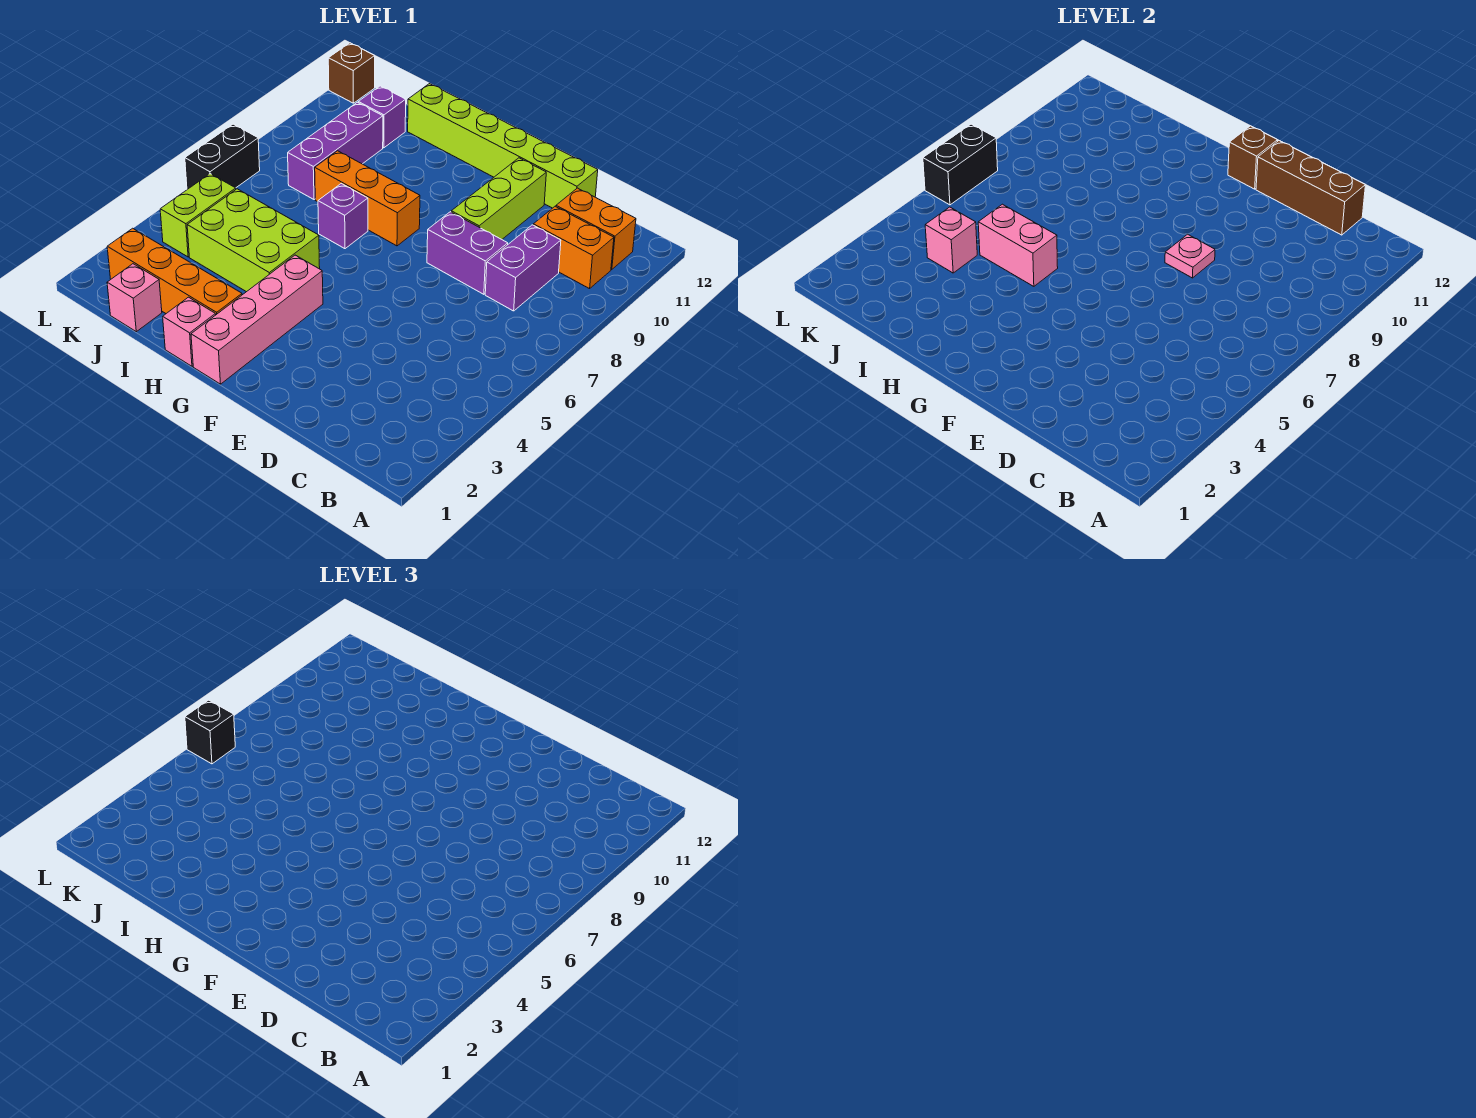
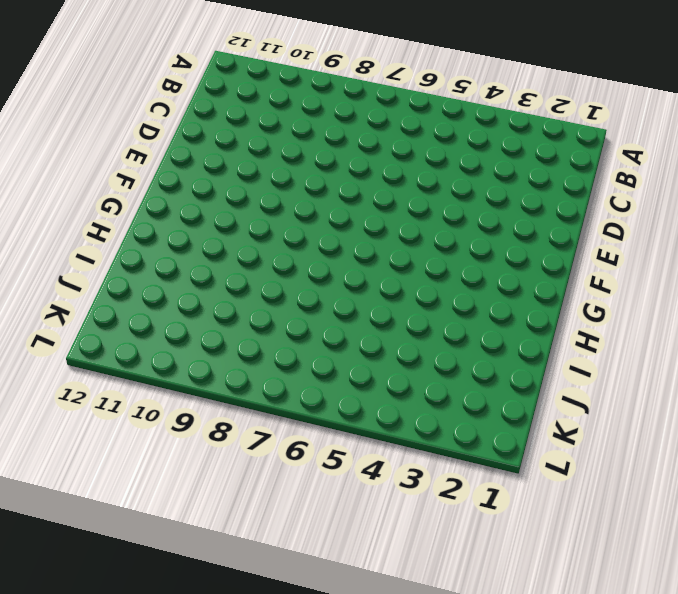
none -> orange brick B10:C10 level 1
none -> orange brick B11:C11 level 1
none -> purple brick C8:C9 level 1

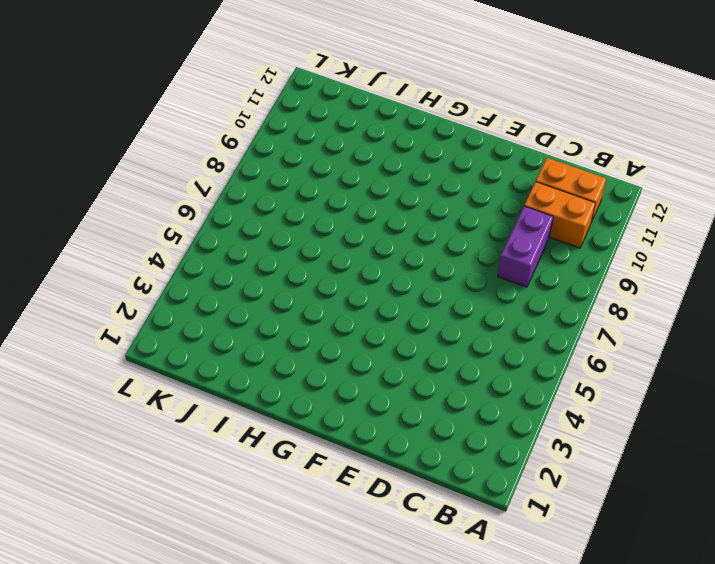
none -> purple brick D8:E8 level 1
none -> lime brick D12:I12 level 1
none -> lime brick E9:E11 level 1

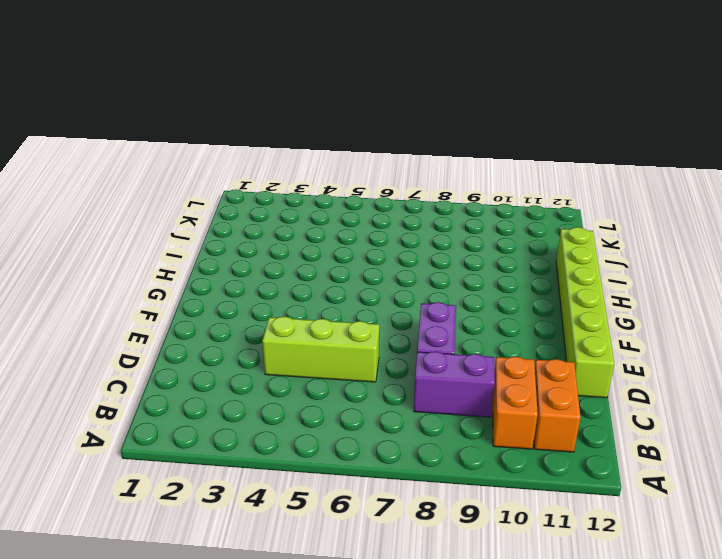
lime brick D4:D6 level 1 -> lime brick E9:E11 level 1
none -> pink brick G1:G4 level 1
none -> orange brick G8:I8 level 1
none -> pink brick H1 level 1

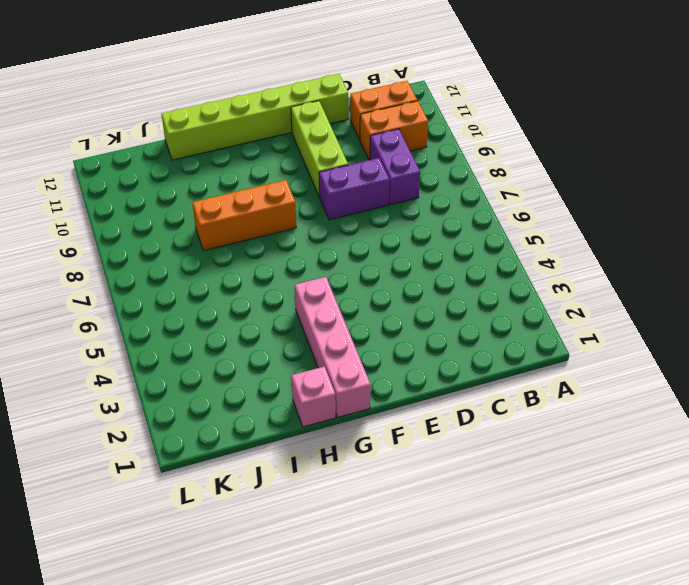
none -> orange brick H2:K2 level 1
none -> lime brick H4:J5 level 1
none -> purple brick H7 level 1

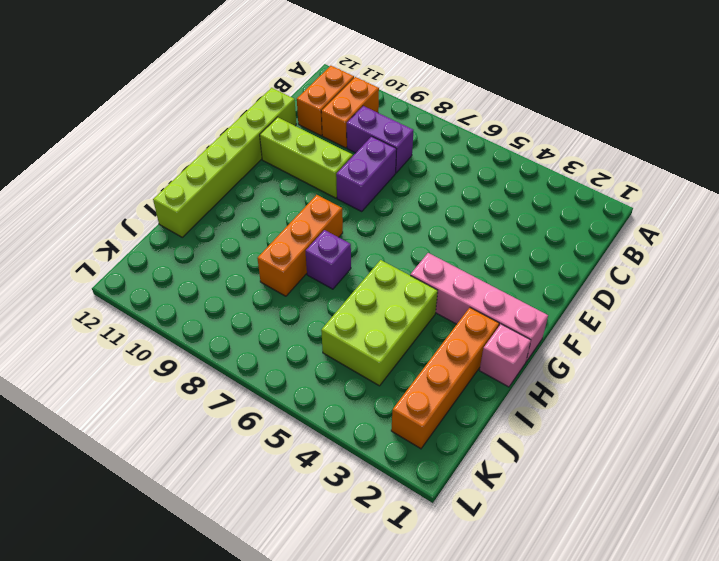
none -> pink brick J1 level 1
none -> purple brick J8:J10 level 1
none -> purple brick J11 level 1

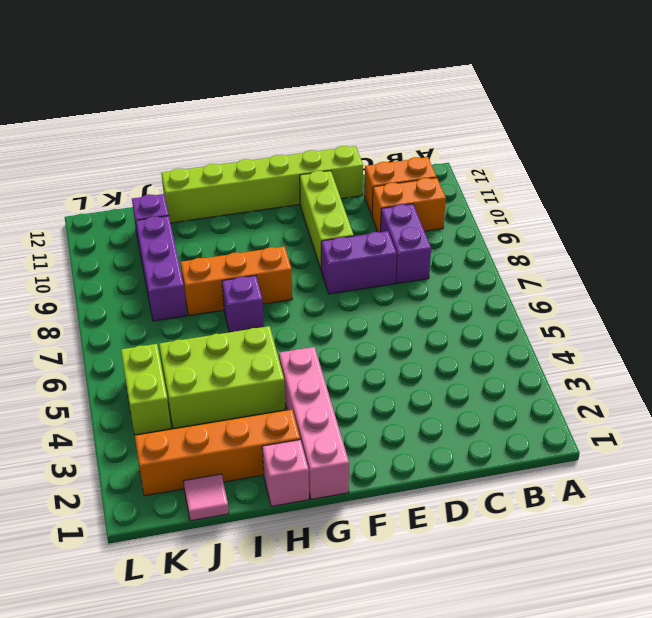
pink tile J1 level 1 -> pink brick J1 level 1
none -> black brick L6:L7 level 1
none -> brown brick L12 level 1
none -> brown brick C12:E12 level 2

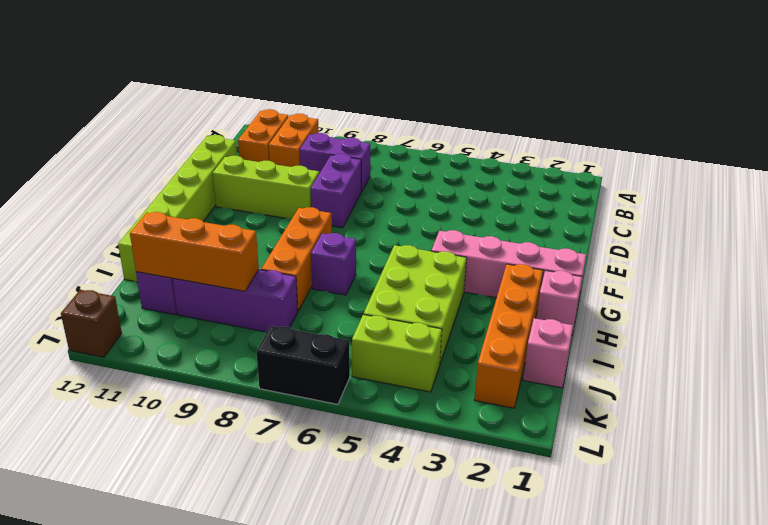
orange brick J9:J11 level 2 -> none
none -> brown brick C12:E12 level 2
none -> pink plate E8 level 2
none -> brown brick F12 level 2

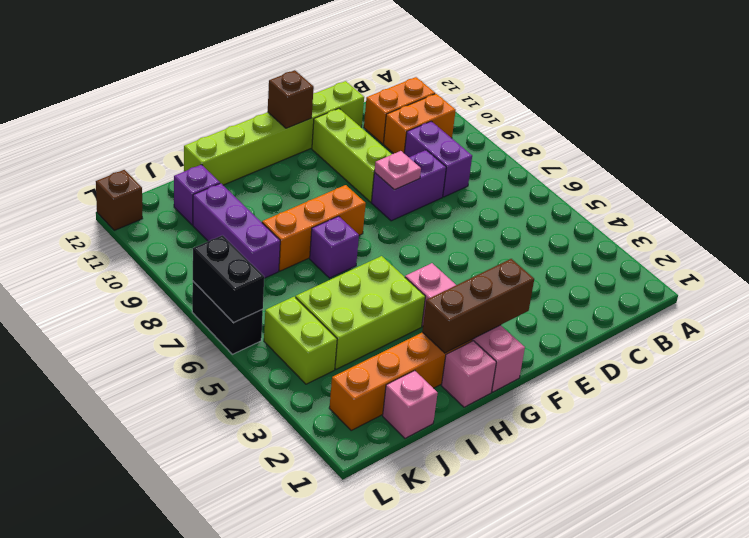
brown brick F2:H2 level 2 -> brown brick C12:E12 level 2
none -> pink brick H5:I5 level 2
none -> pink brick J4 level 2
none -> black brick L6 level 3

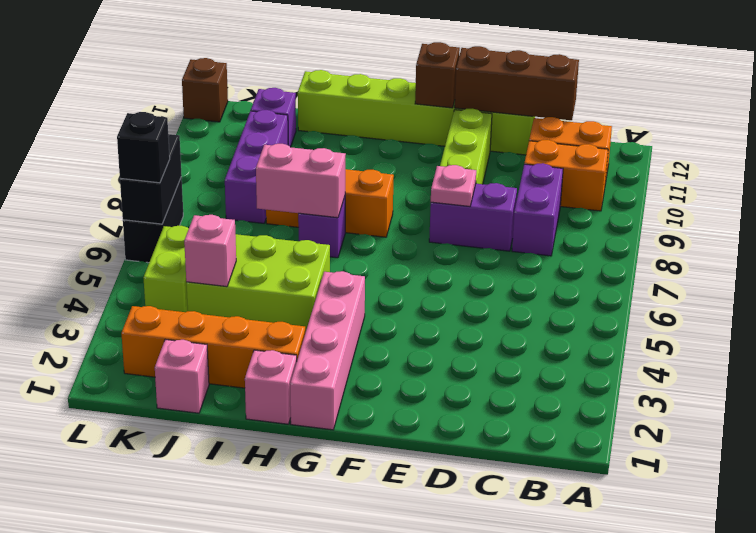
pink brick H7:I7 level 2 -> pink brick H5:I5 level 2

